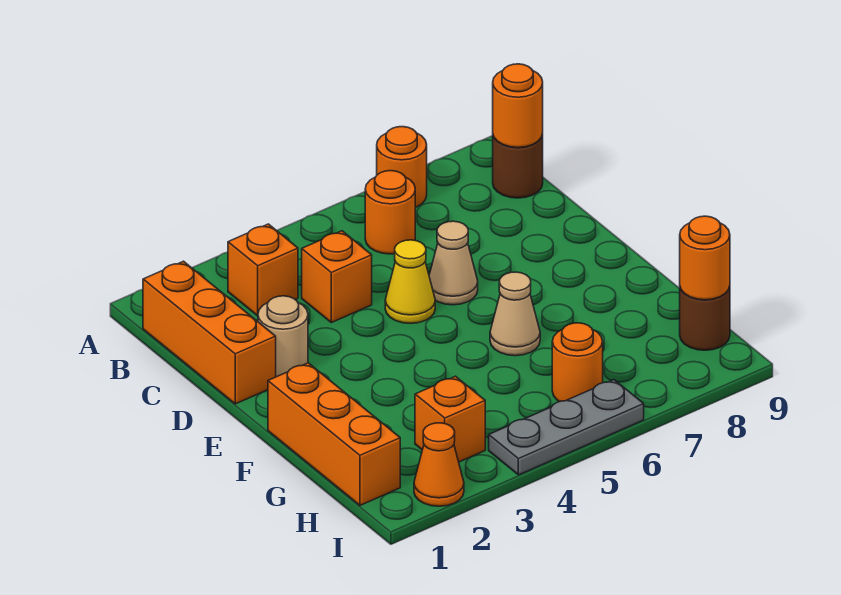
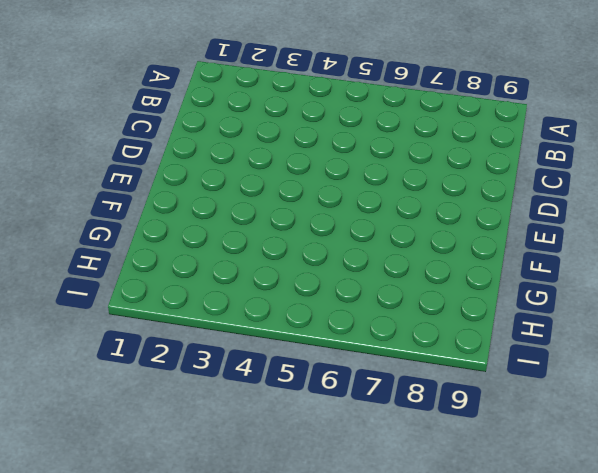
none -> orange round brick A7 level 1
none -> orange brick B1:D1 level 1
none -> orange brick B3 level 1

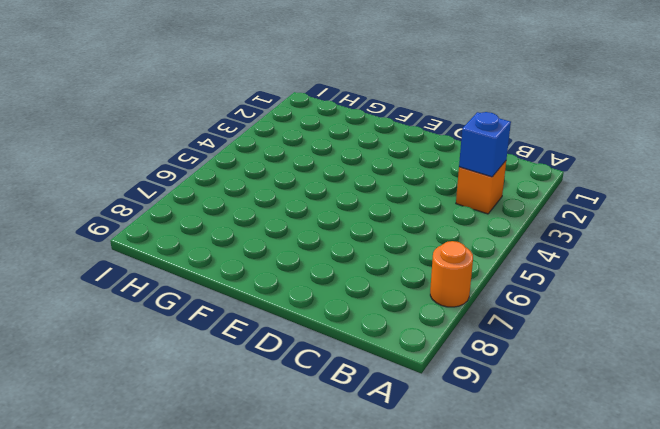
blue brick B3 level 2 -> none
none -> orange brick B1:D1 level 1
none -> orange round brick B6 level 1
none -> brown round brick B9 level 1

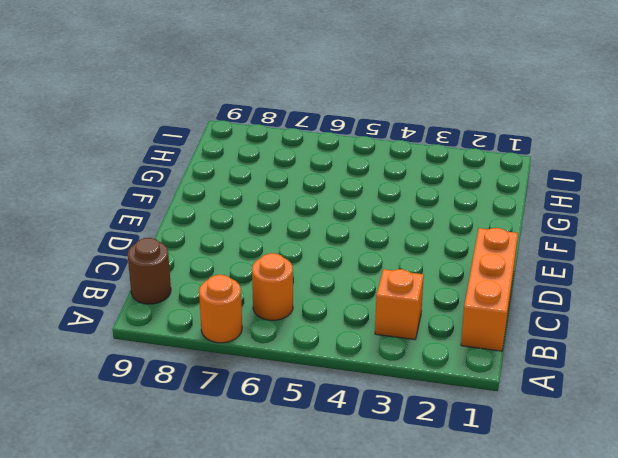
none -> orange brick C4 level 1
none -> tan round brick D2 level 1
none -> yellow cone D5 level 1

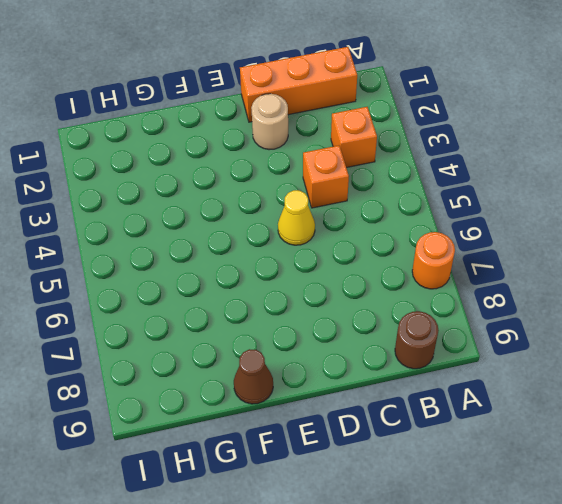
brown cone F9 level 1 -> none
none -> orange round brick B6 level 1
none -> tan cone D6 level 1
none -> orange brick F1:H1 level 1

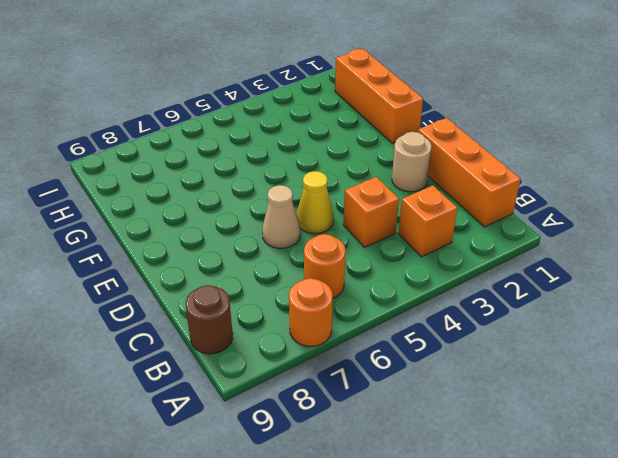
none -> tan cone F6 level 1
none -> orange brick H3 level 1
none -> orange round brick H6 level 1

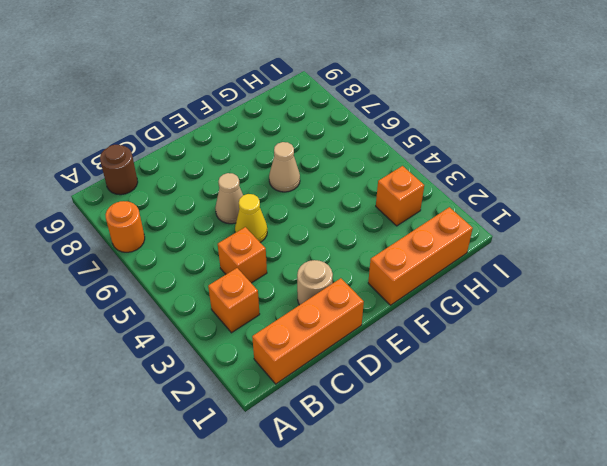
none -> orange round brick B6 level 1
none -> orange round brick H6 level 1
none -> brown round brick H9 level 1

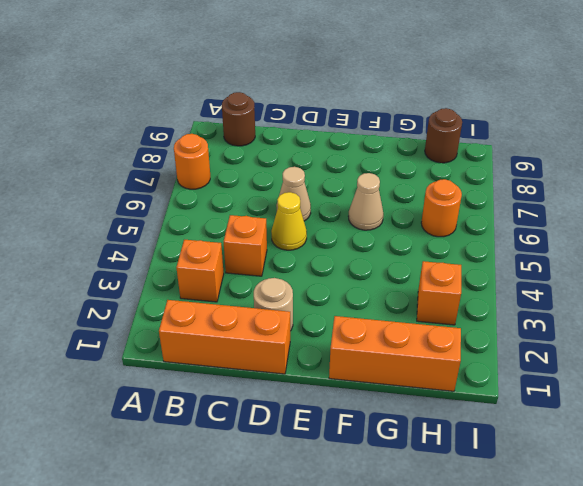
none -> orange round brick B6 level 1
none -> orange cone I2 level 1
none -> grey plate I4:I6 level 1

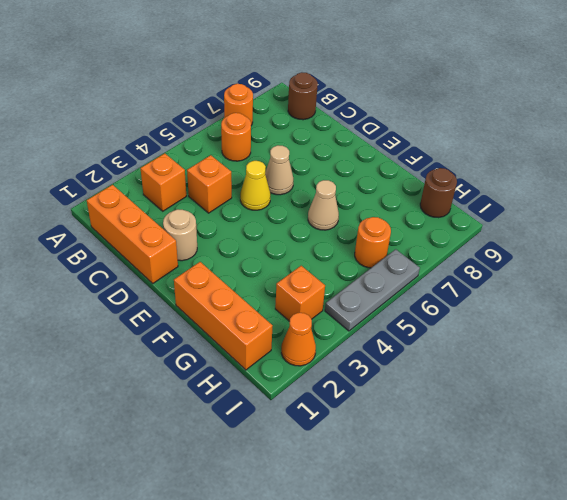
none -> orange round brick B9 level 2
none -> orange round brick H9 level 2

